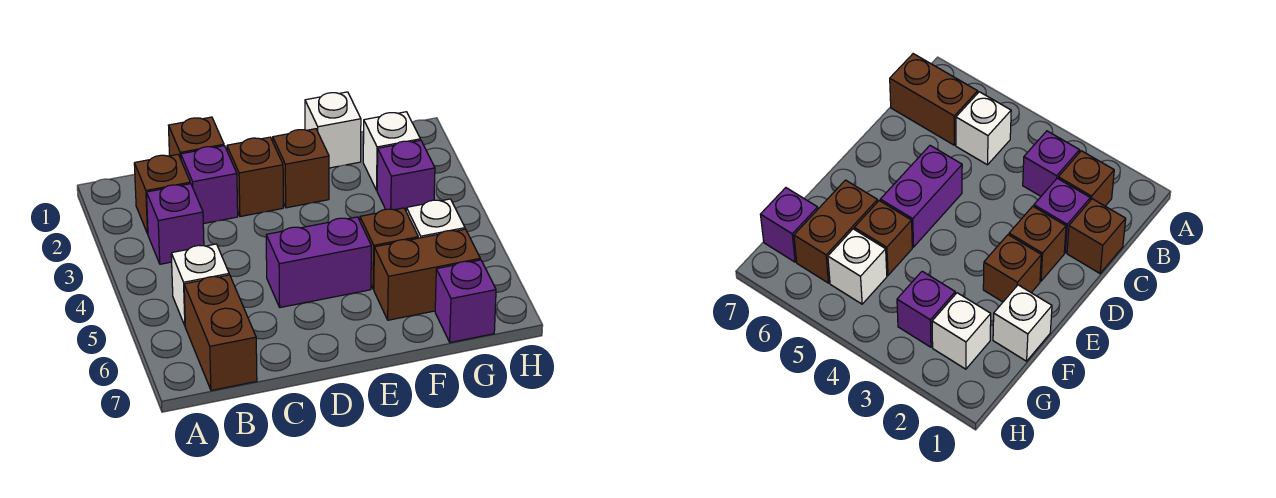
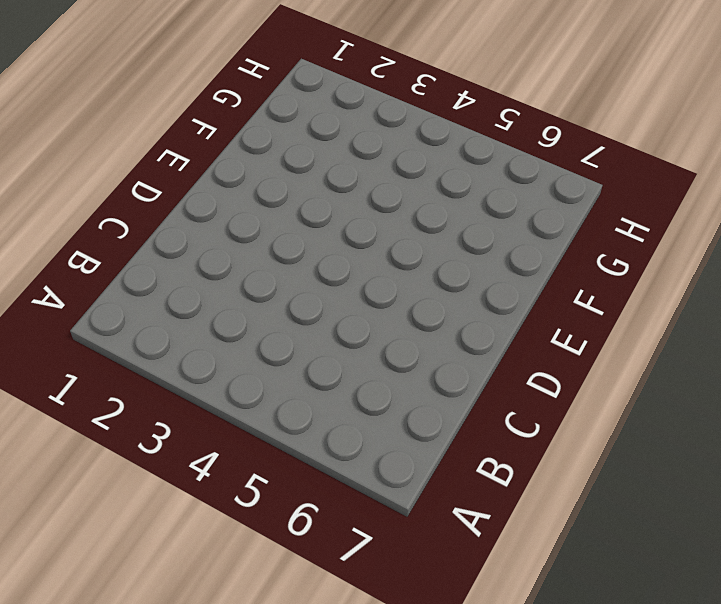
none -> brown brick B2 level 1
none -> purple brick B3 level 1
none -> white brick B5 level 1

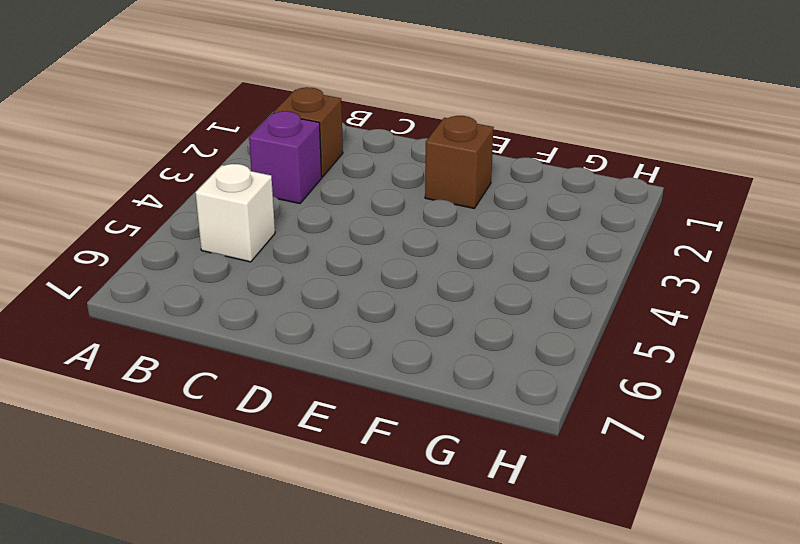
none -> brown brick B6:B7 level 1
none -> brown brick C1 level 1
none -> purple brick C2 level 1

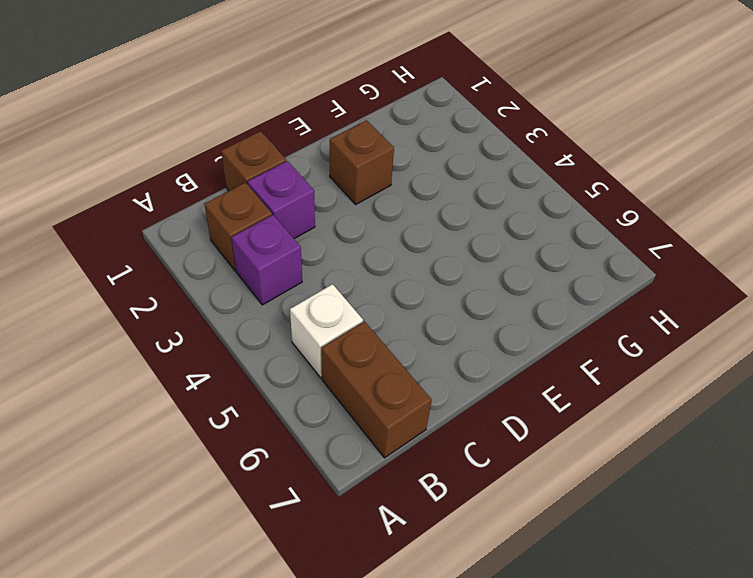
none -> brown brick D2 level 1
none -> purple brick D5:E5 level 1
none -> white brick F1 level 1

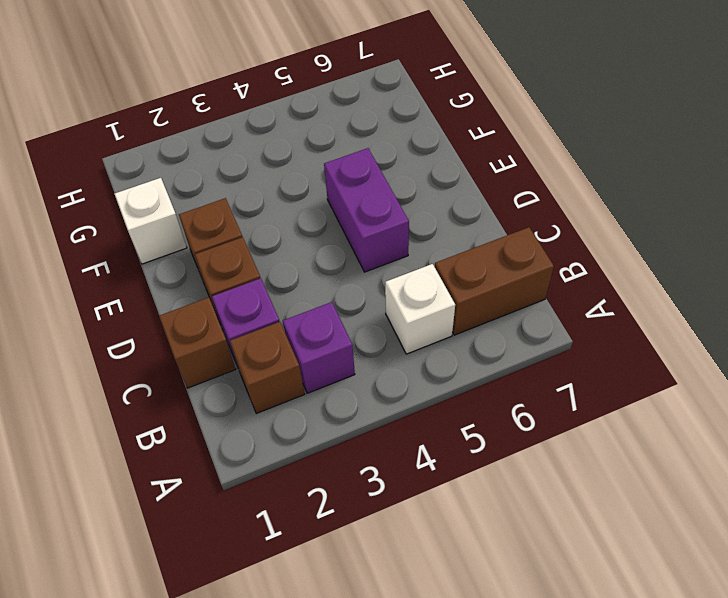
none -> brown brick F5 level 1
none -> brown brick F6:G6 level 1
none -> white brick G2 level 1

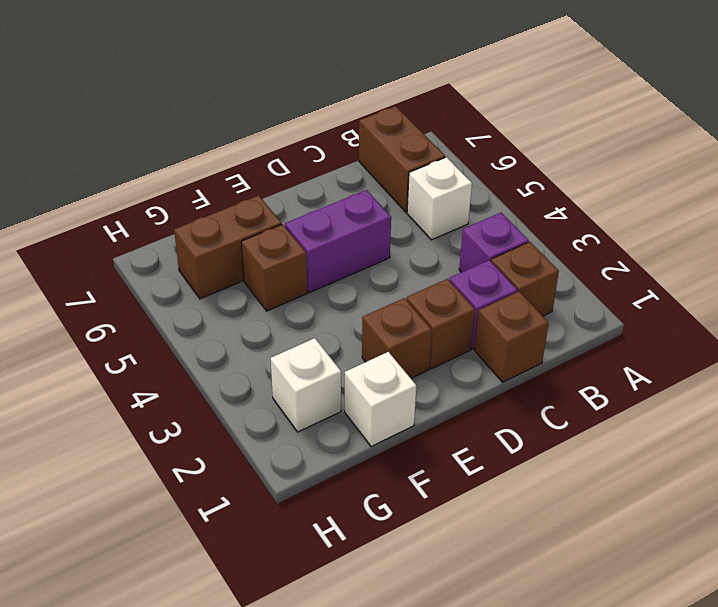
none -> purple brick G3 level 1
none -> white brick G5 level 1
none -> purple brick G7 level 1

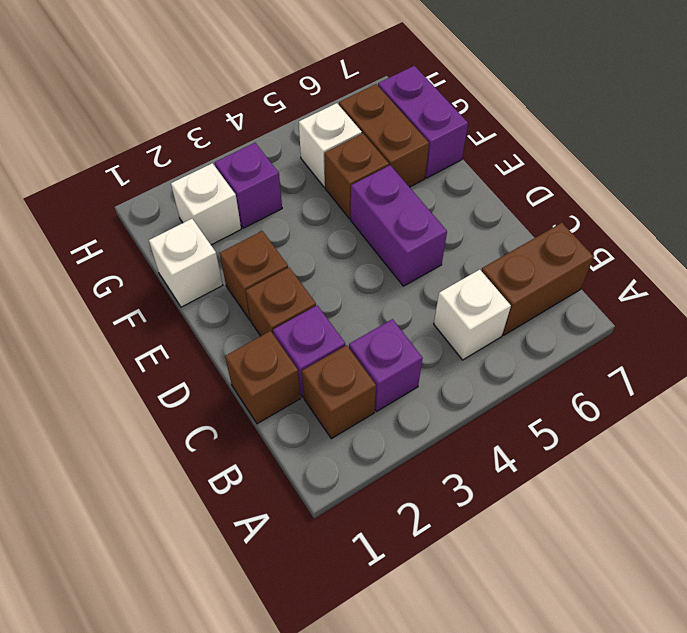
purple brick F7:G7 level 1 -> purple brick G7 level 1

